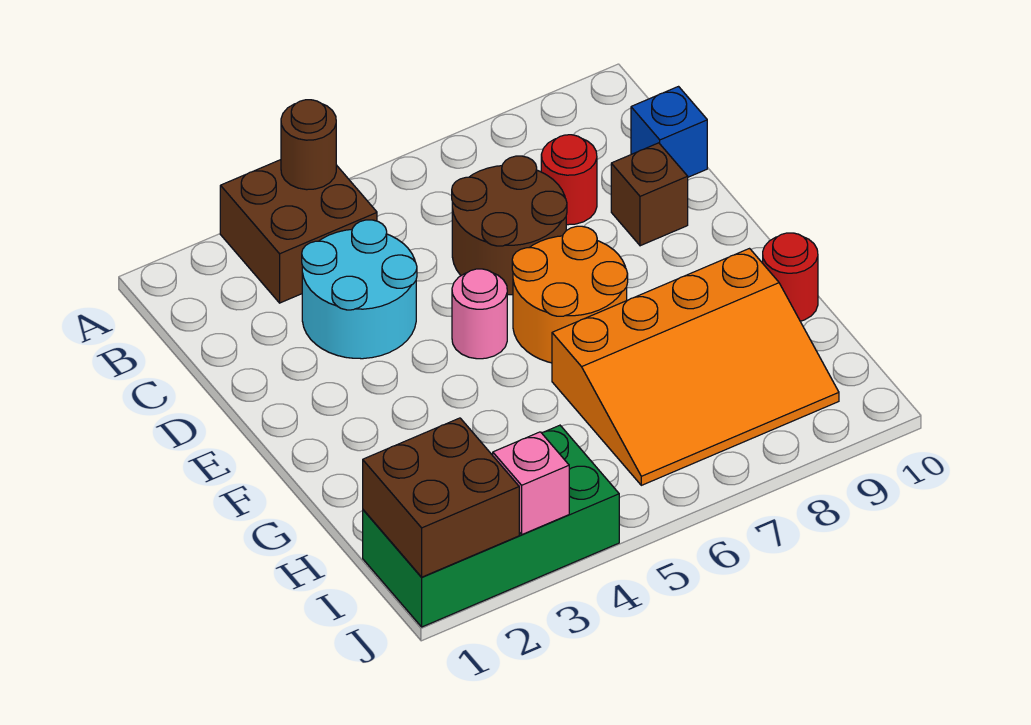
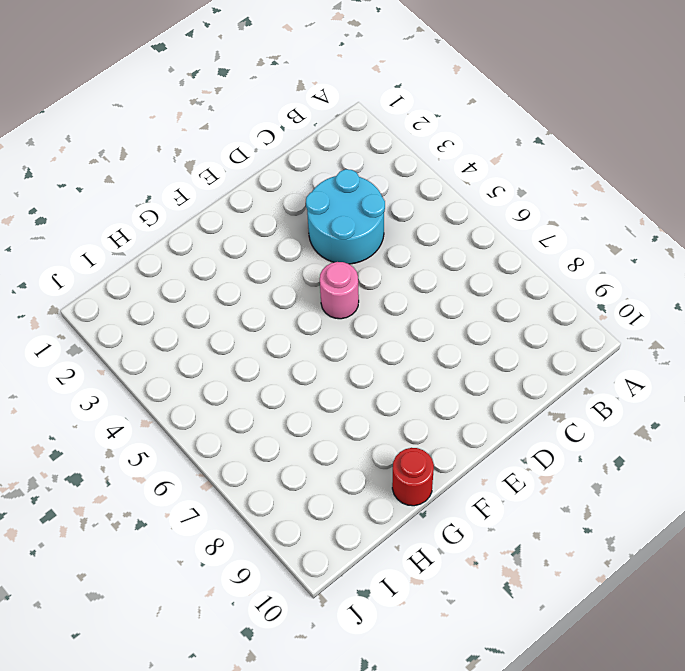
none -> brown brick A3:B4 level 1
none -> brown round brick C6:D7 level 1
none -> red round brick C8 level 1

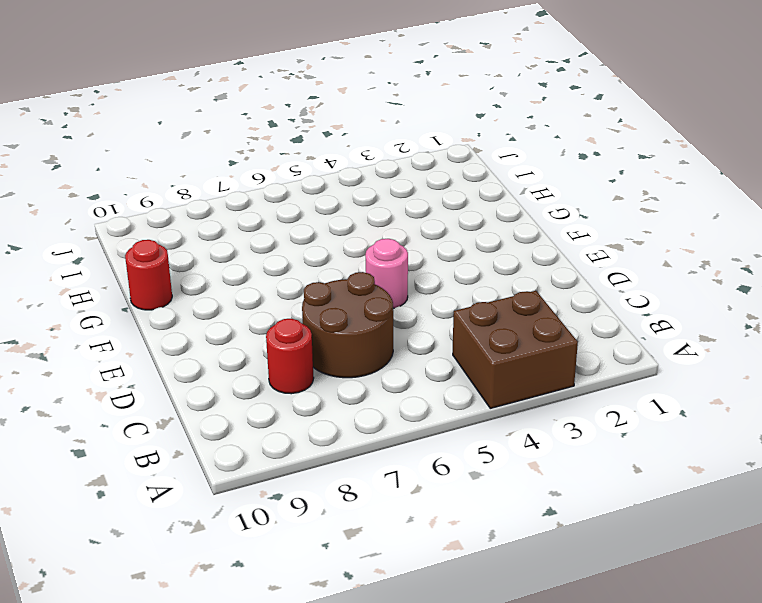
none -> cyan round brick C3:D4 level 1
none -> blue brick C10 level 1
none -> brown brick D9 level 1

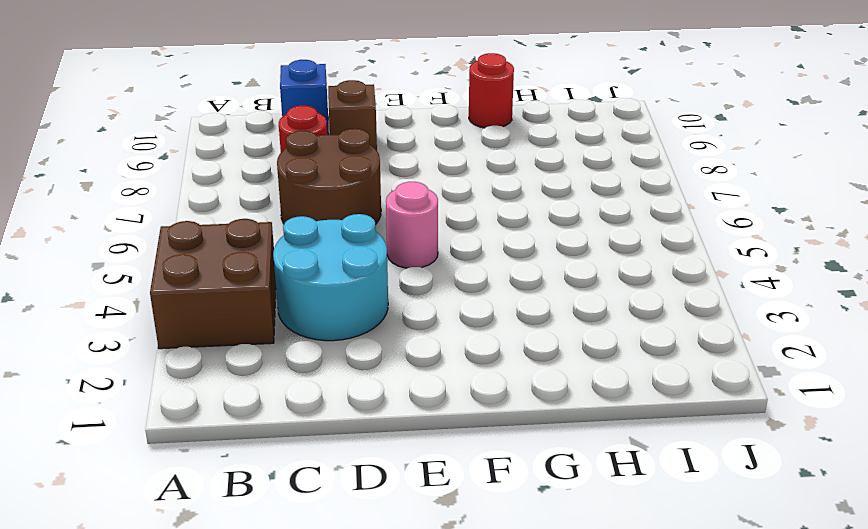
none -> orange round brick E6:F7 level 1
none -> orange slope G6:I9 level 1 top G
none -> green brick I1:J4 level 1

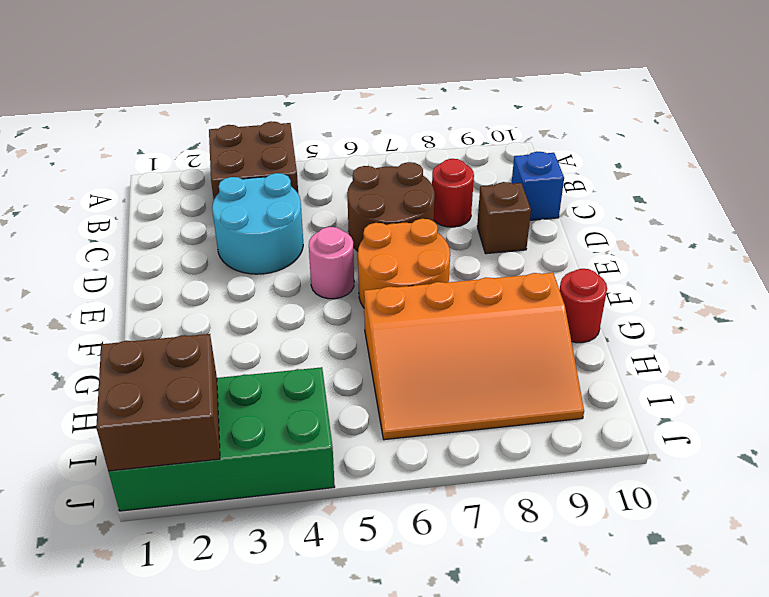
none -> brown round brick A4 level 2
none -> pink brick J3 level 2

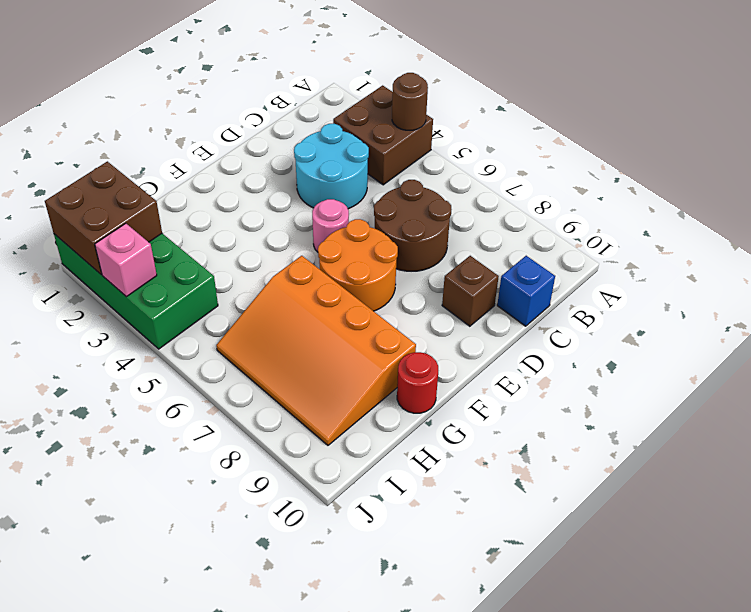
none -> red round brick C8 level 1

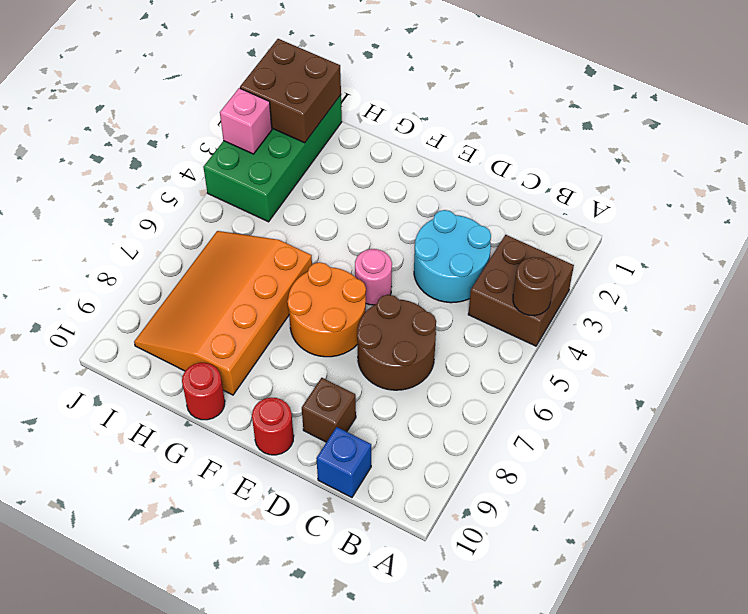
red round brick E10 level 1 -> red round brick C8 level 1

